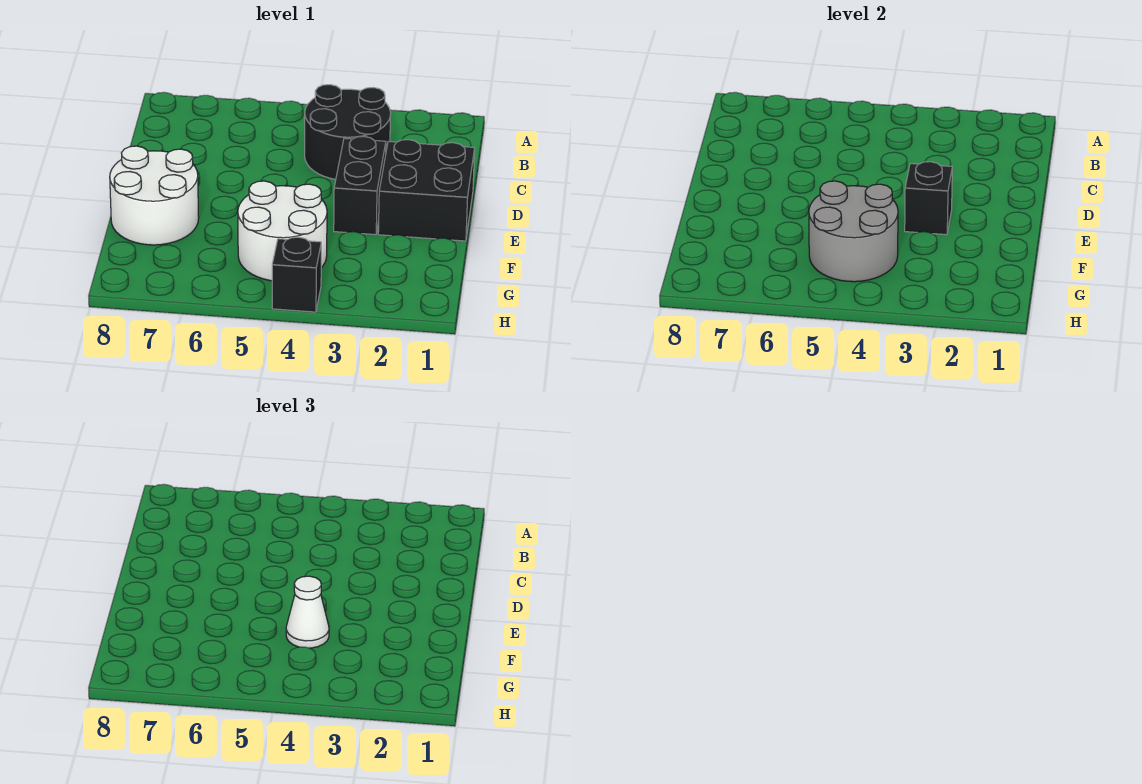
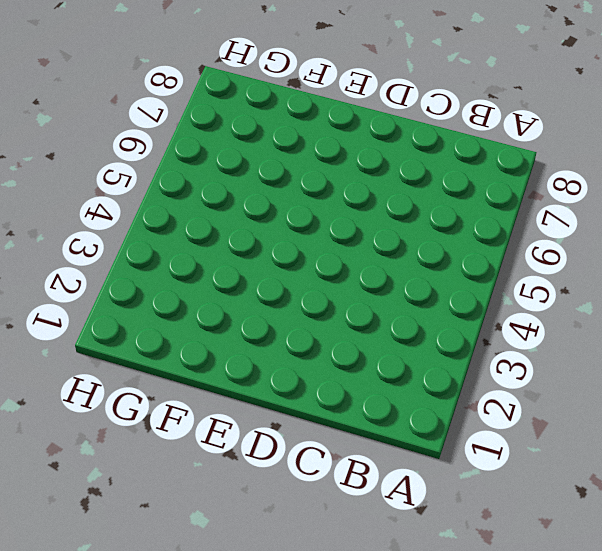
none -> black round brick B3:C4 level 1
none -> black brick D1:E2 level 1

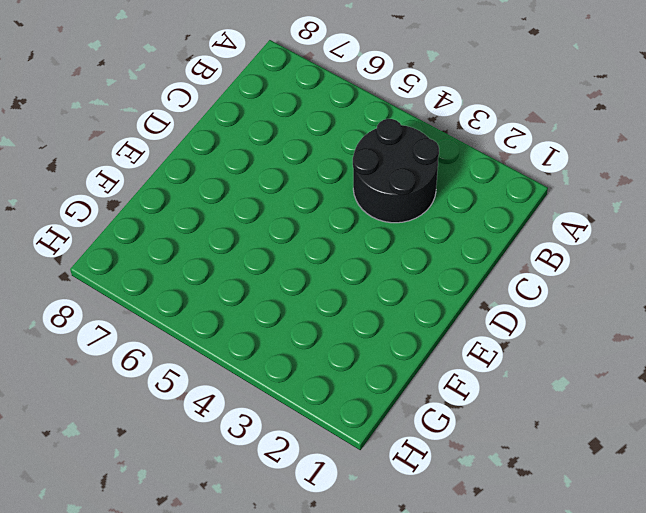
none -> black brick D1:E2 level 1
none -> black brick D3:E3 level 1

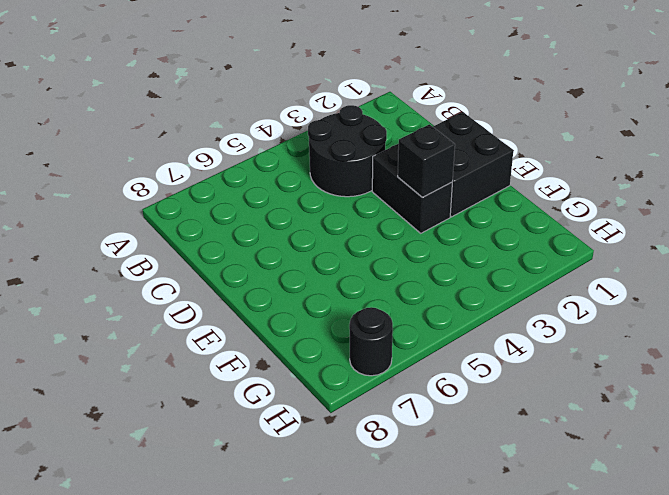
black round brick H7 level 1 -> none
none -> white round brick E7:F8 level 1
none -> white round brick F4:G5 level 1

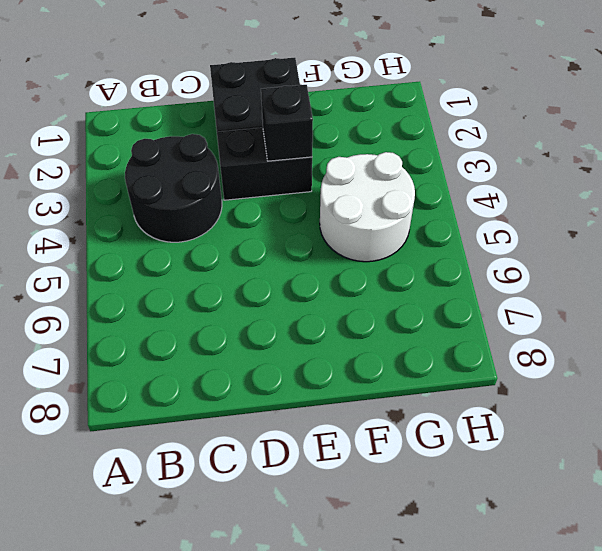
none -> white round brick E7:F8 level 1
none -> black brick H4 level 1

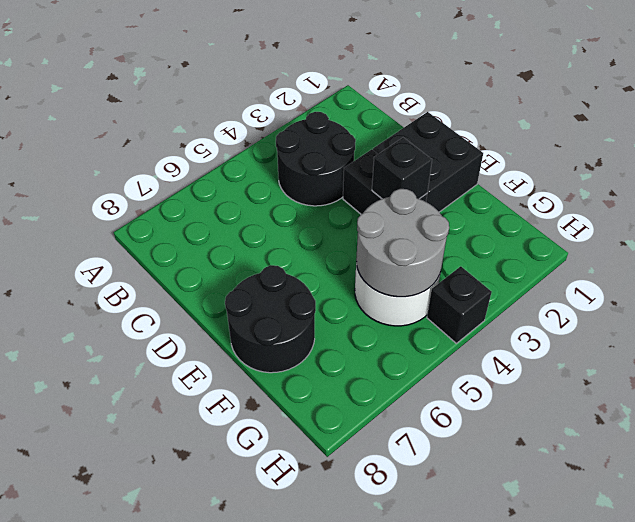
black round brick E7:F8 level 1 -> white round brick E7:F8 level 1
none -> white cone F4 level 3

